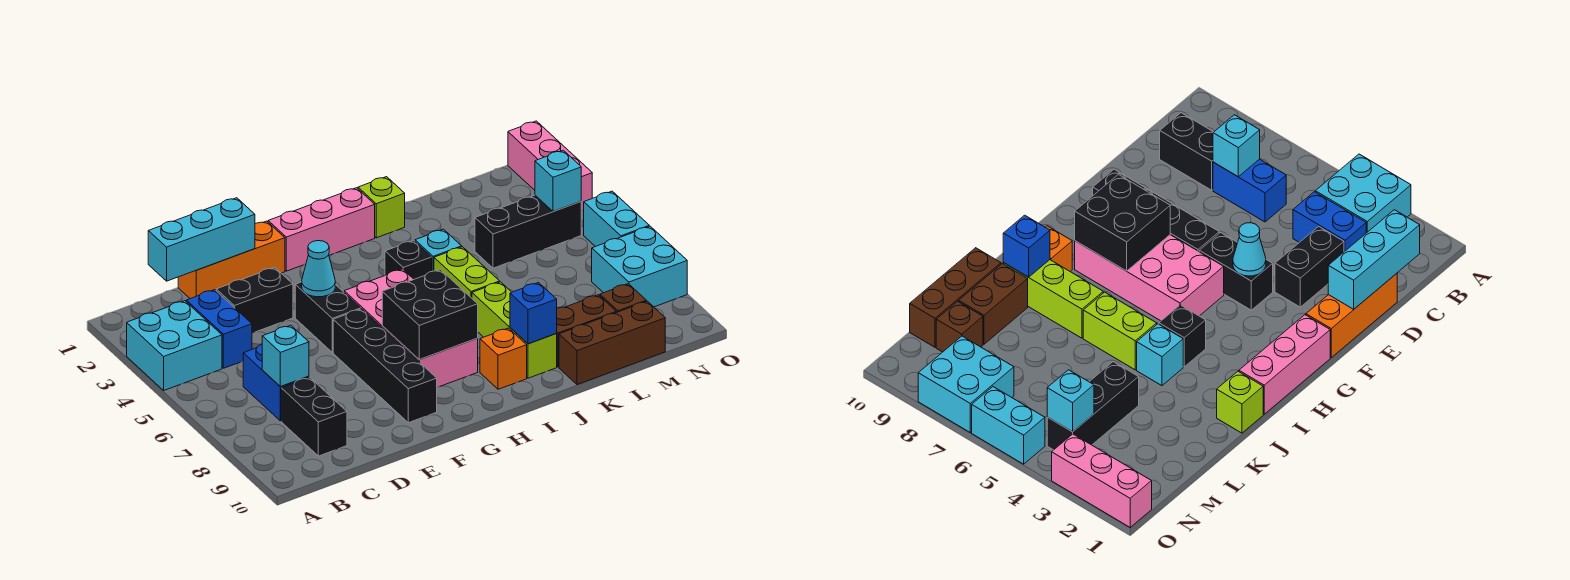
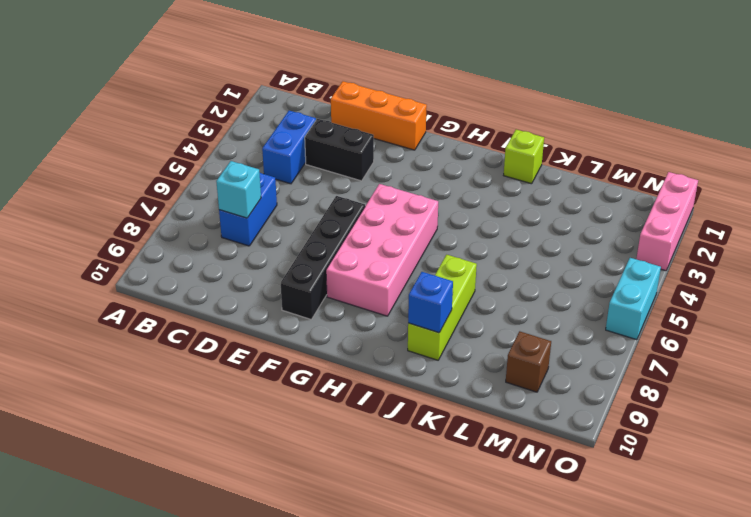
none -> cyan brick A3:B4 level 1
none -> black brick C8:C9 level 1
none -> black brick F4:F5 level 1

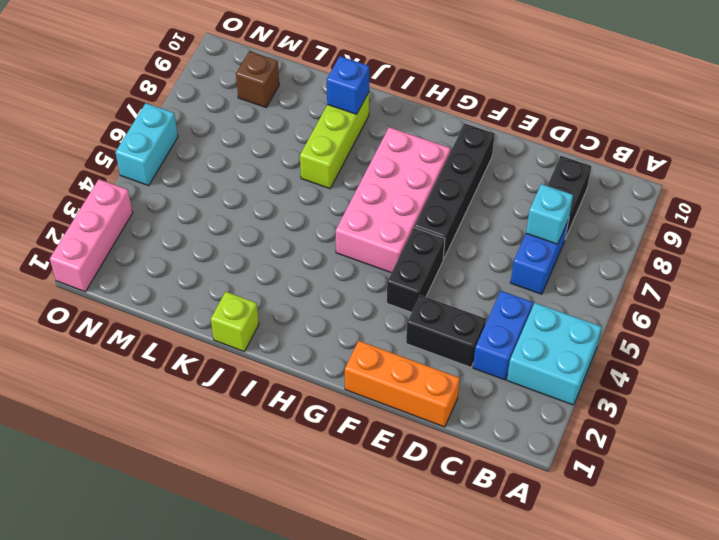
none -> pink brick G1:I1 level 1
none -> black brick I4 level 1
none -> orange brick I9 level 1

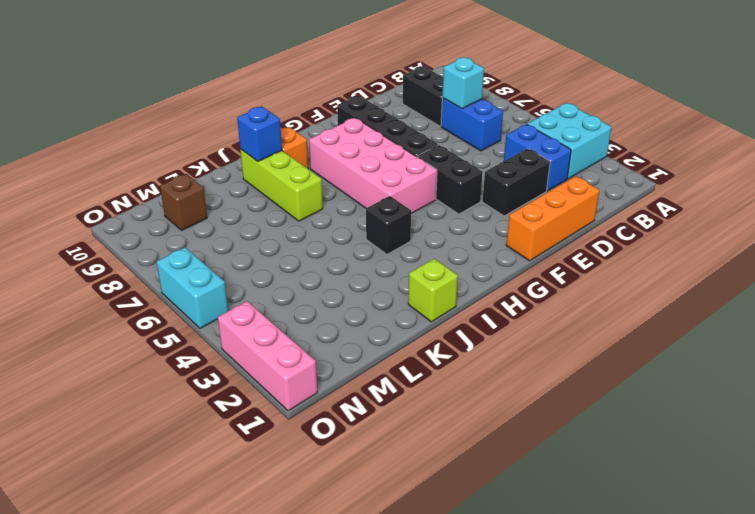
none -> pink brick G1:I1 level 1
none -> cyan brick J4 level 1
none -> lime brick J5:J6 level 1

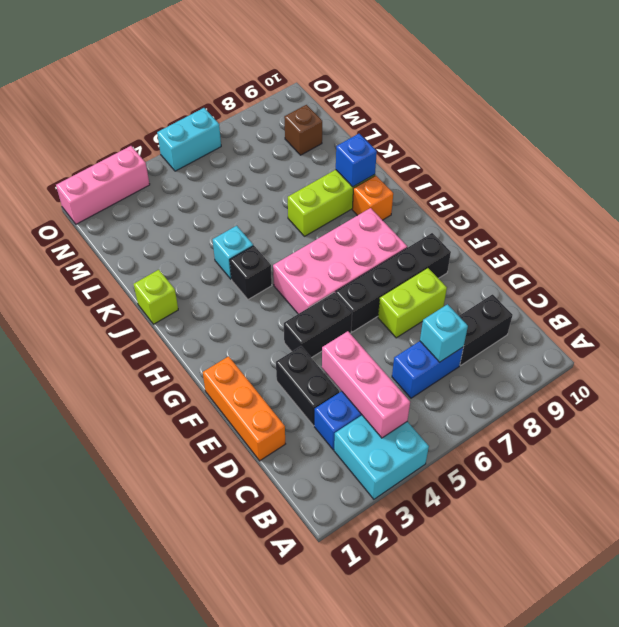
pink brick B4:D4 level 2 -> pink brick G1:I1 level 1
lime brick E7:E8 level 1 -> lime brick J5:J6 level 1
none -> brown brick K9:L9 level 1
none -> brown brick K10:M10 level 1
none -> black brick L4:N4 level 1

